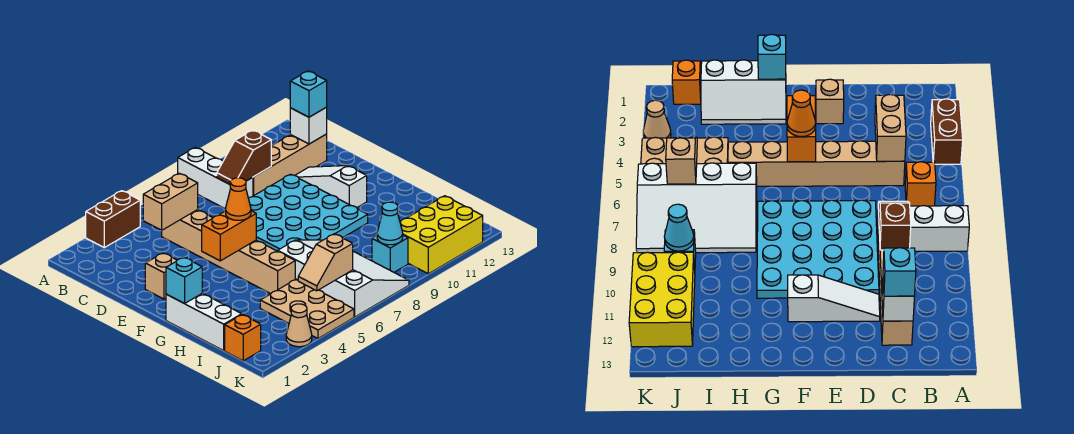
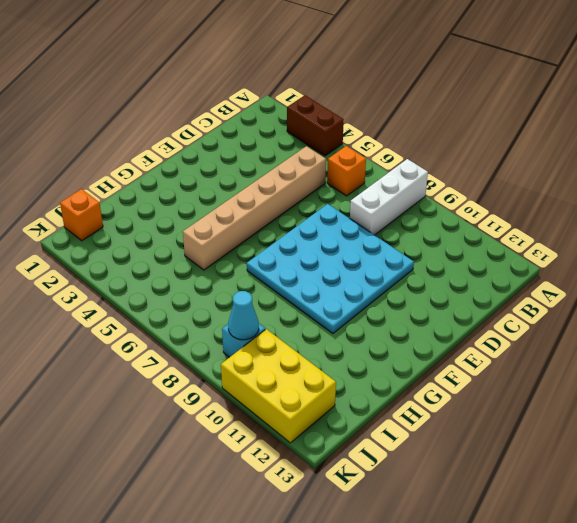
none -> tan brick C9:C12 level 1
none -> white slope D11:F11 level 1 top F
none -> tan brick E2 level 1

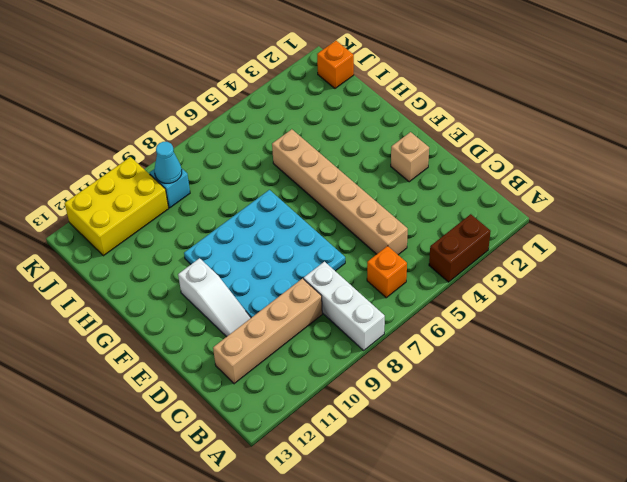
none -> white slope G1:I2 level 1 top 1
none -> white slope H6:K8 level 1 top 6
none -> tan plate I4:K5 level 1

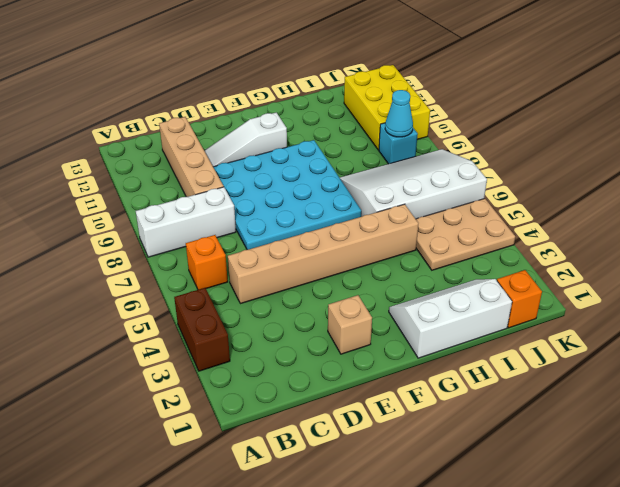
none -> tan cone K3 level 1
none -> tan brick C4:C5 level 2
none -> brown slope C8:C9 level 2 top 9

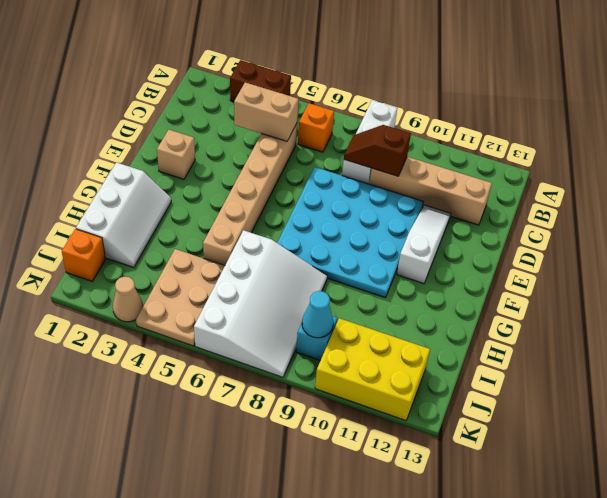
none -> white brick C12 level 2
none -> orange brick F4:F5 level 2
none -> cyan brick G1 level 2

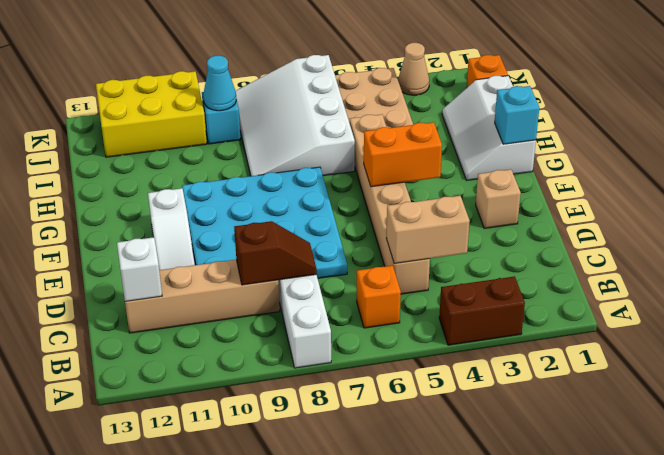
none -> tan slope J5:J6 level 2 top 6
none -> cyan brick C12 level 3
none -> orange cone F5 level 3

